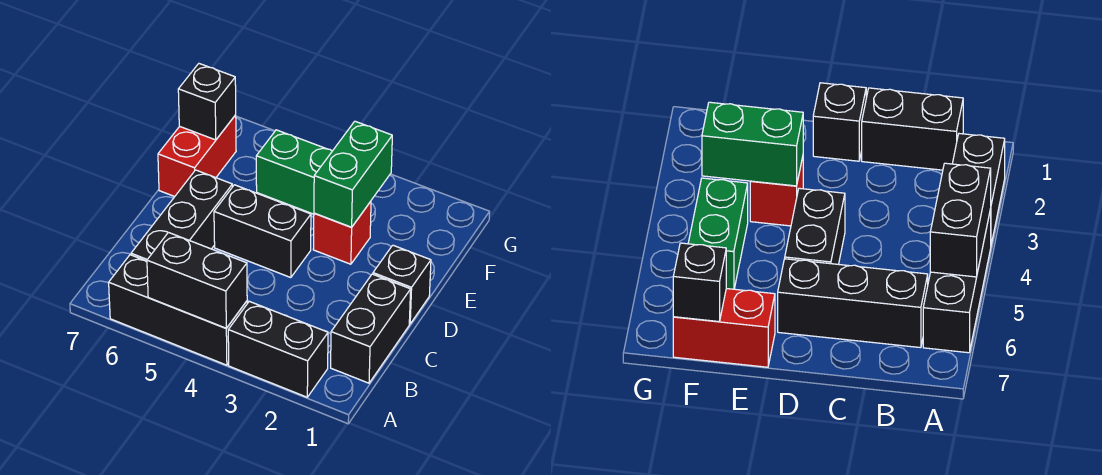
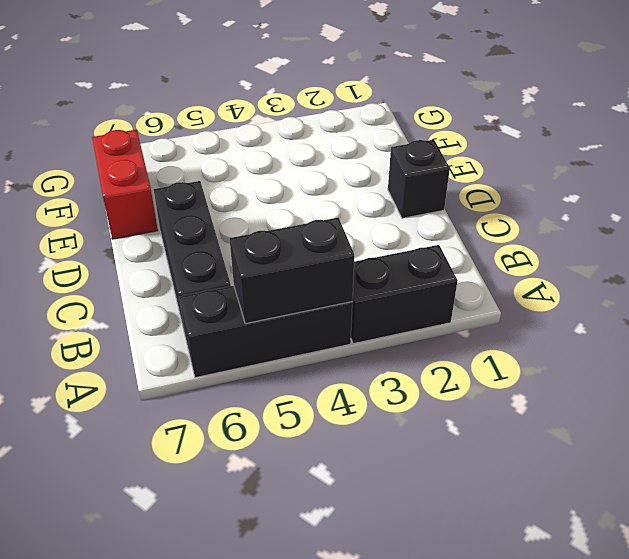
none -> black brick B1:C1 level 1
none -> black brick D4:D5 level 1
none -> red brick E3 level 1

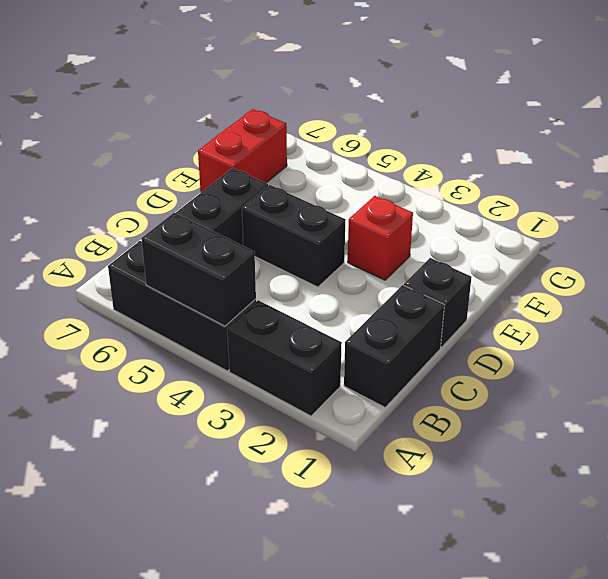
none -> green brick F4:F5 level 1
none -> green brick E3:F3 level 2
none -> black brick F7 level 2

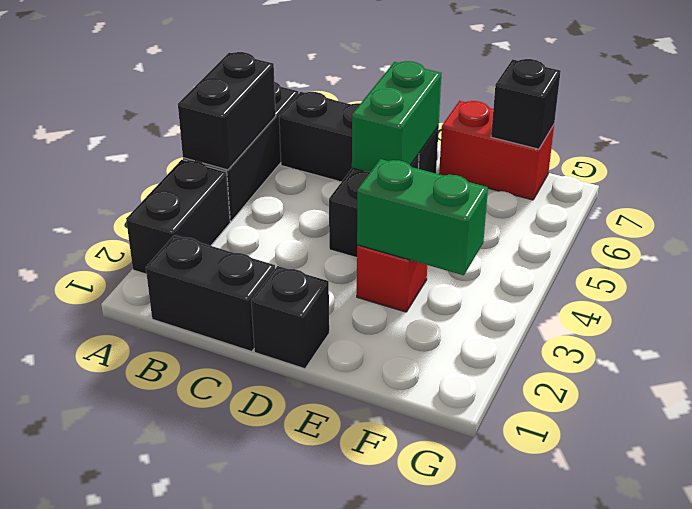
green brick D5:D6 level 2 -> green brick F4:F5 level 1

